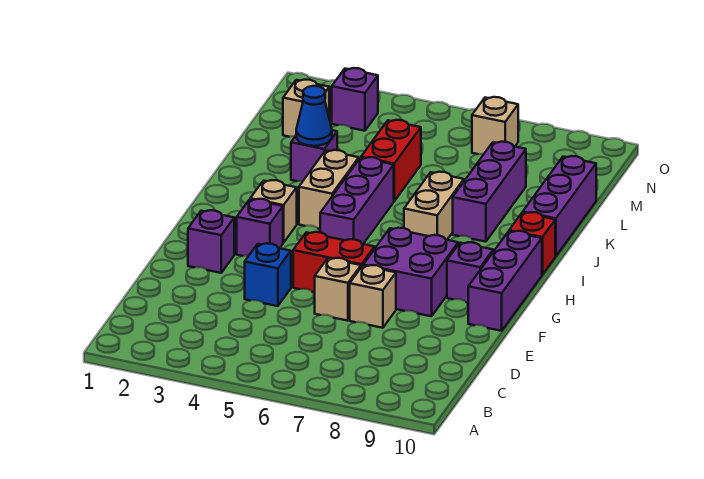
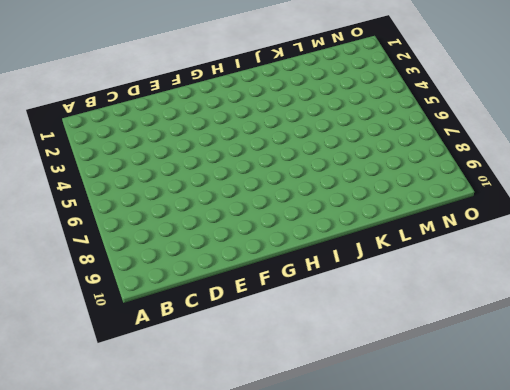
none -> blue brick E4 level 1
none -> tan brick E6 level 1
none -> tan brick E7 level 1

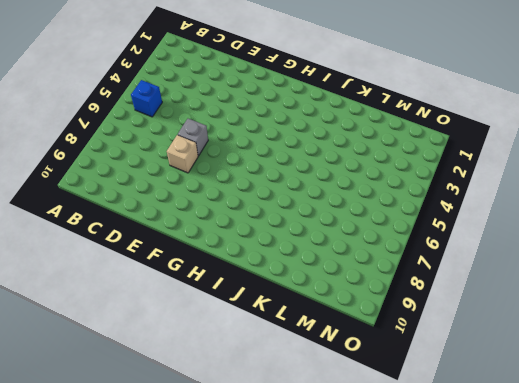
blue brick B5 level 1 -> blue brick E4 level 1
grey brick E6 level 1 -> tan brick E6 level 1
none -> purple brick F2 level 1
none -> red brick F5:F6 level 1
none -> purple brick F7:G8 level 1

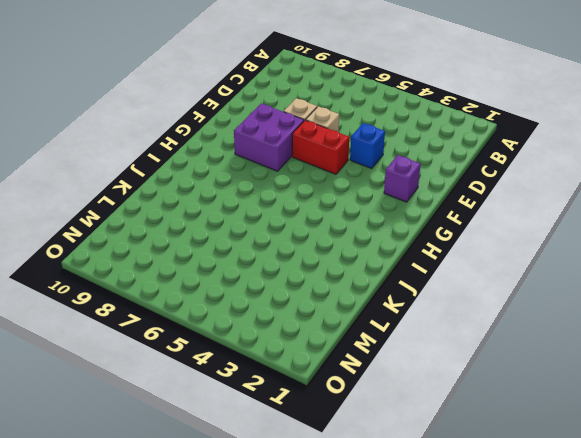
none -> purple brick F10:H10 level 1
none -> purple brick G3 level 1
none -> purple brick G9 level 1

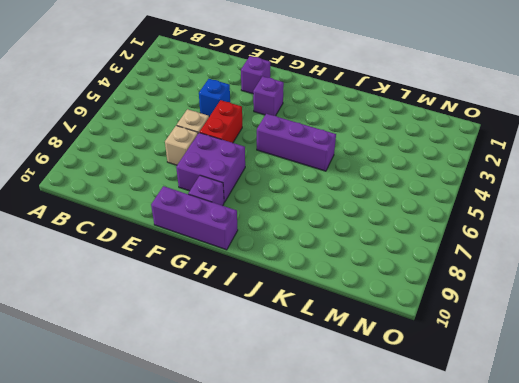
none -> tan brick H3 level 1
none -> tan brick I4:J4 level 1
none -> tan brick I7:J7 level 1

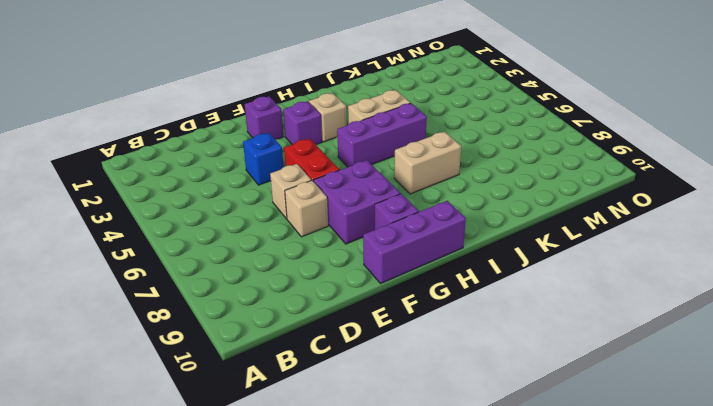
none -> red brick I10 level 1
none -> purple brick J8:L8 level 1
none -> purple brick J10:L10 level 1

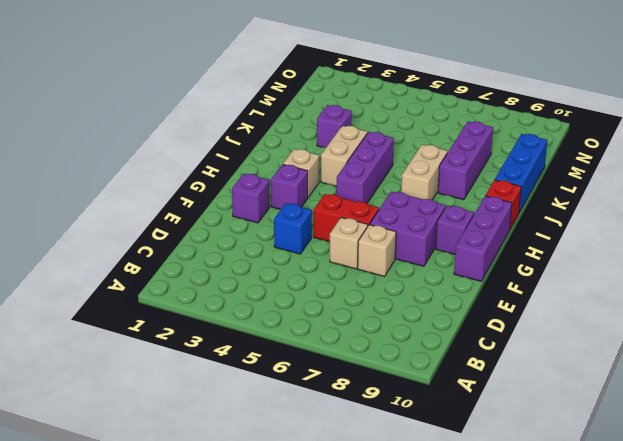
blue brick J10:L10 level 1 -> purple brick J10:L10 level 1
none -> red brick K5:L5 level 1
none -> tan brick M2 level 1
none -> purple brick N3 level 1

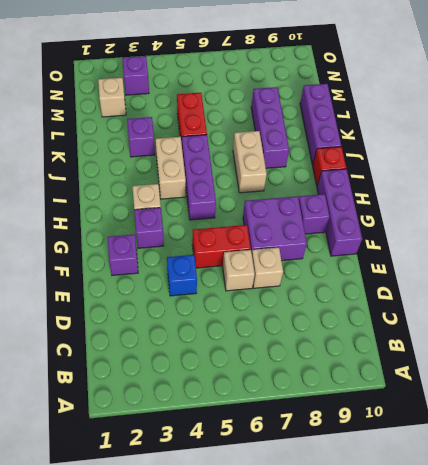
none -> tan brick N7 level 1
none -> blue cone K3 level 2

